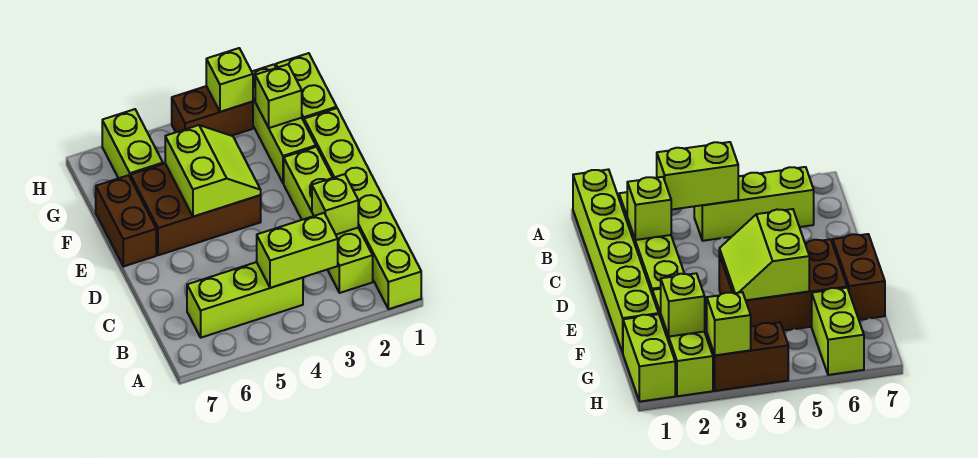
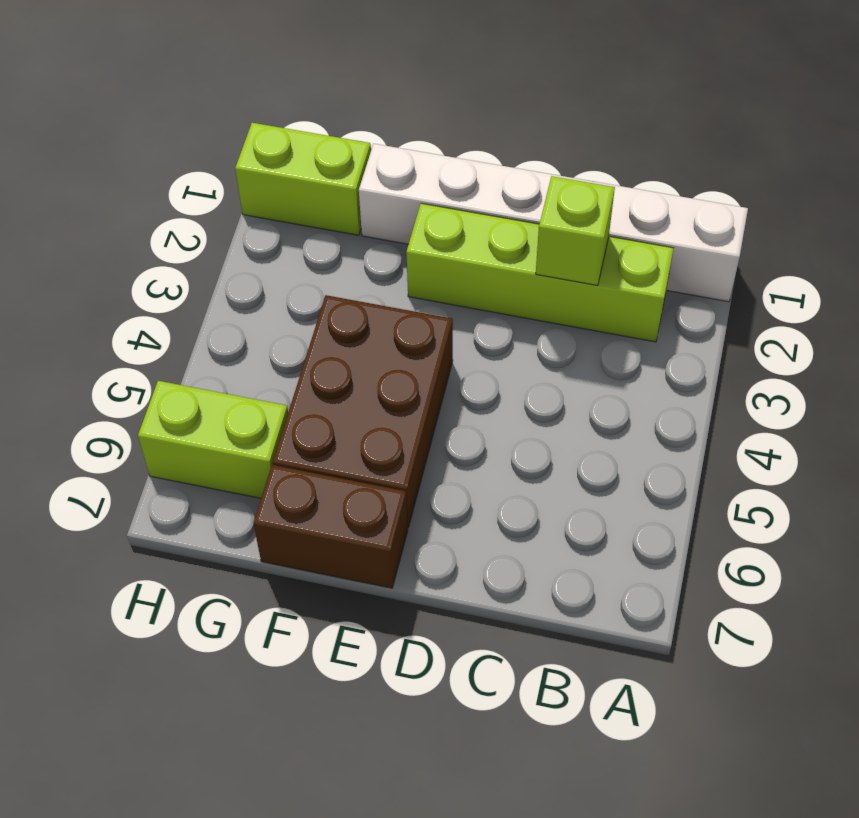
white brick A1:F1 level 1 -> lime brick A1:F1 level 1
none -> lime brick B4:B6 level 1
none -> lime brick F2:H2 level 1
none -> brown brick H3:H4 level 1

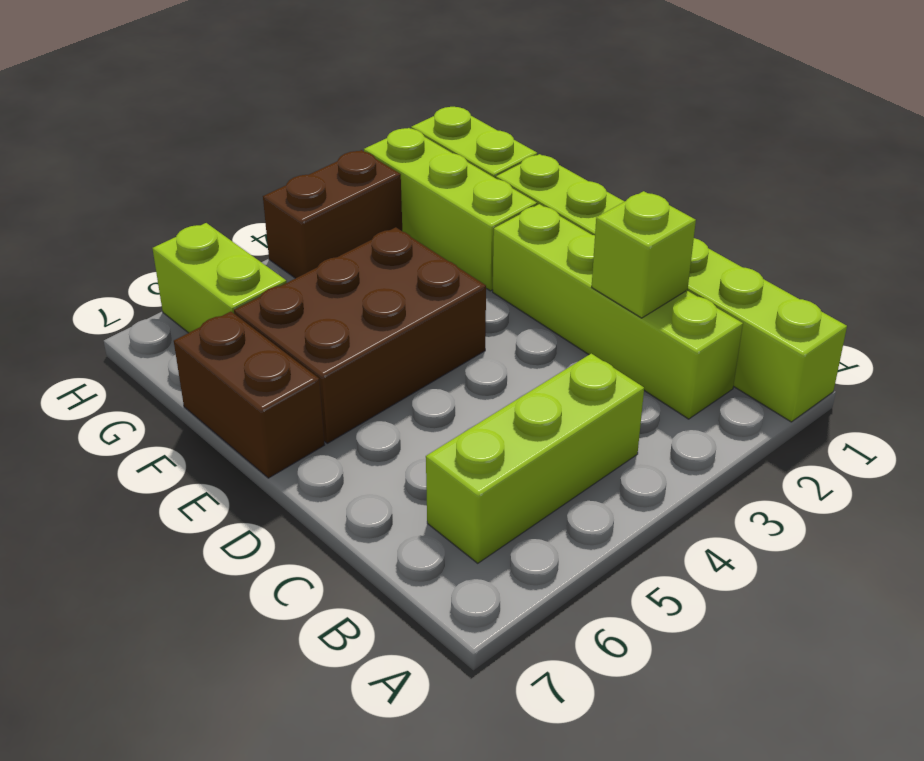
none -> lime brick B3:B4 level 2
none -> lime slope E4:F5 level 2 top 5
none -> lime brick G2 level 2

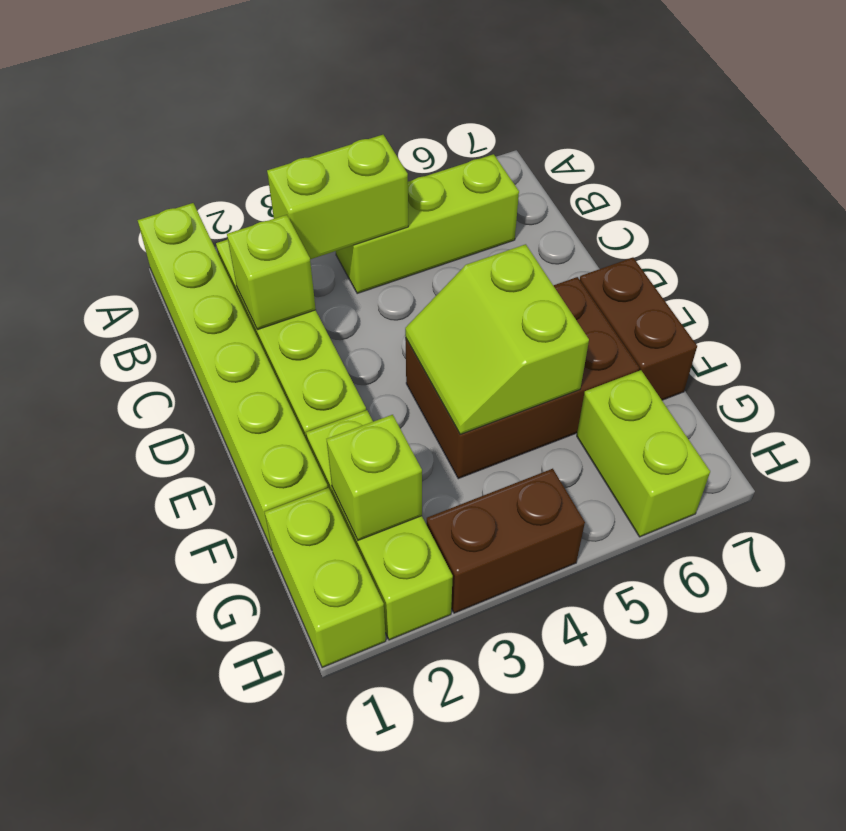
none -> lime brick H3 level 2

